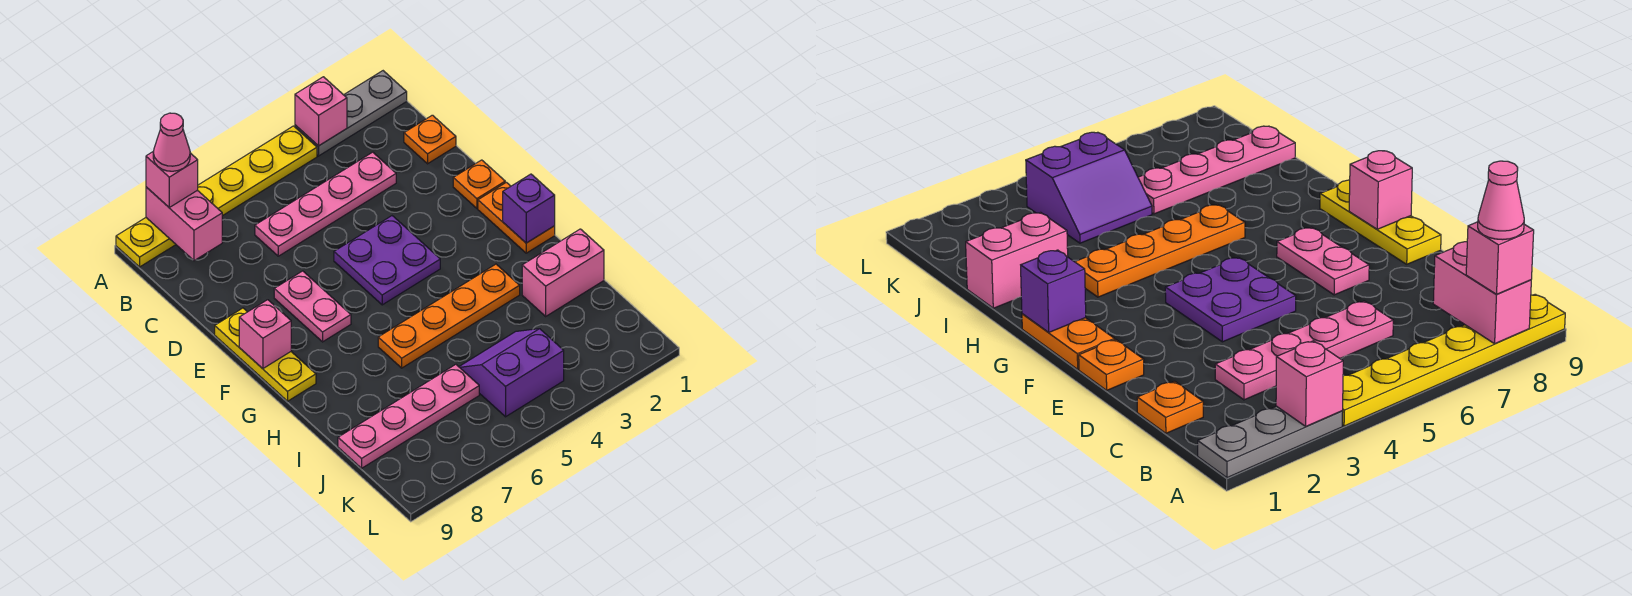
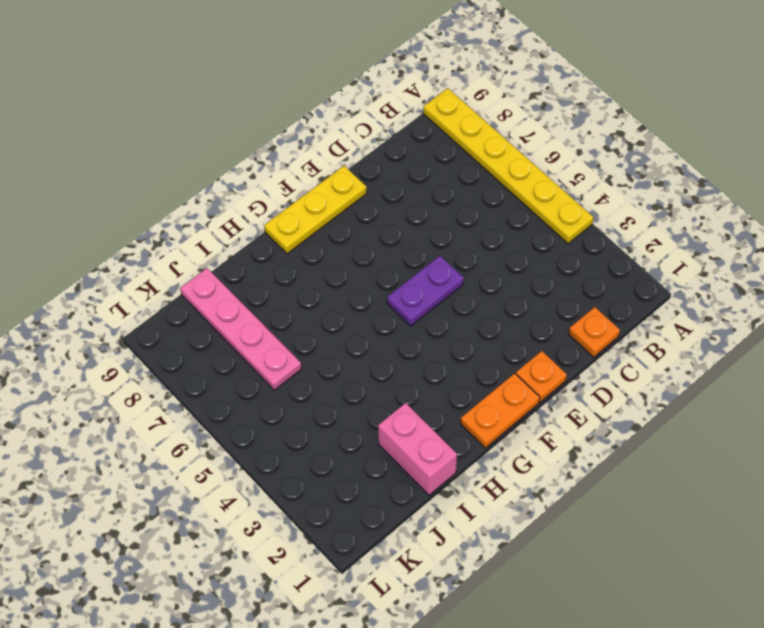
purple plate E5:F5 level 1 -> purple plate E4:F5 level 1
none -> grey plate A1:A3 level 1
none -> pink plate C3:C6 level 1
none -> pink plate E7:F7 level 1

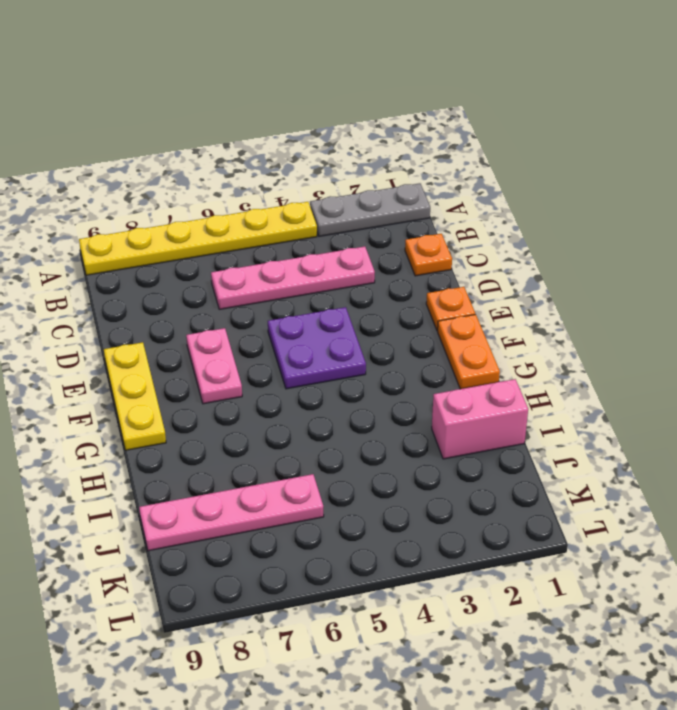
none -> orange plate H3:H6 level 1
none -> purple slope J4:K5 level 1 top K
none -> pink brick A3 level 2

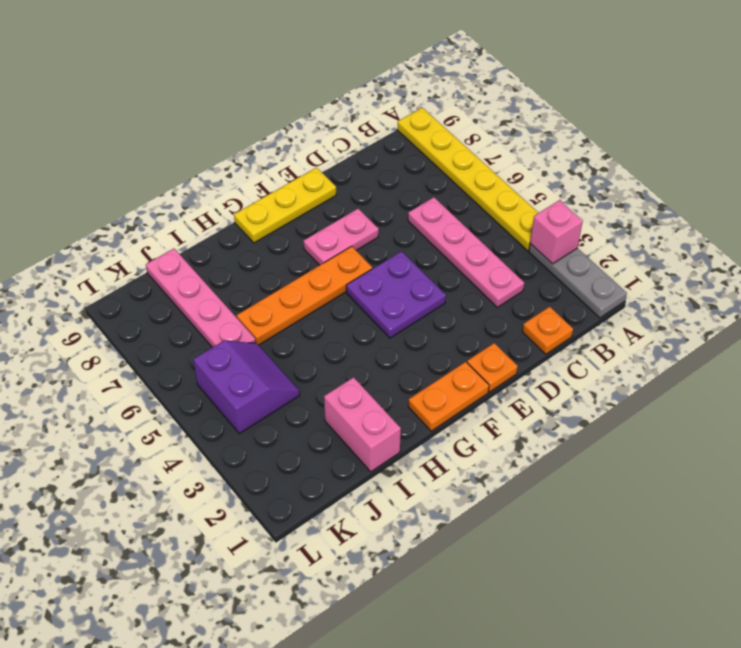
orange plate F6:I6 level 1 -> orange plate H3:H6 level 1
none -> pink brick A8:B8 level 2
none -> pink brick F9 level 2
none -> purple brick G1 level 2

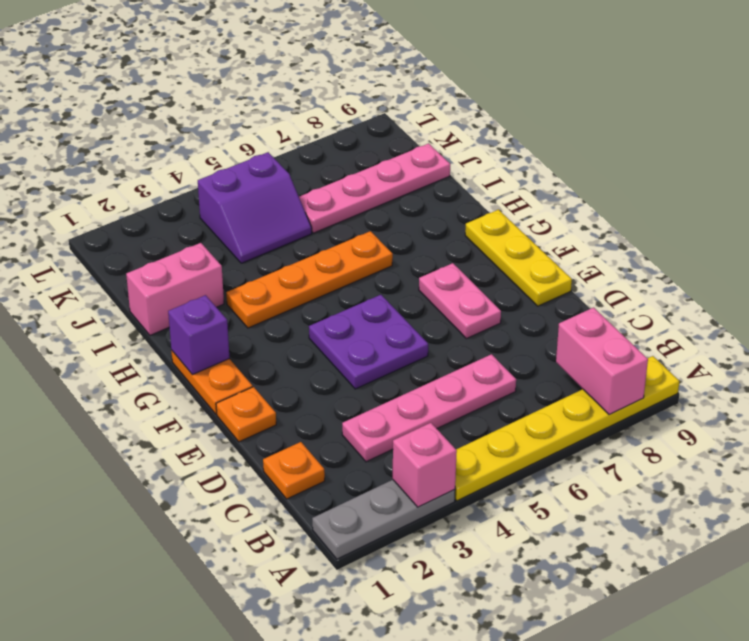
none -> pink brick F9 level 2
none -> pink brick A8 level 3
none -> pink cone A8 level 4

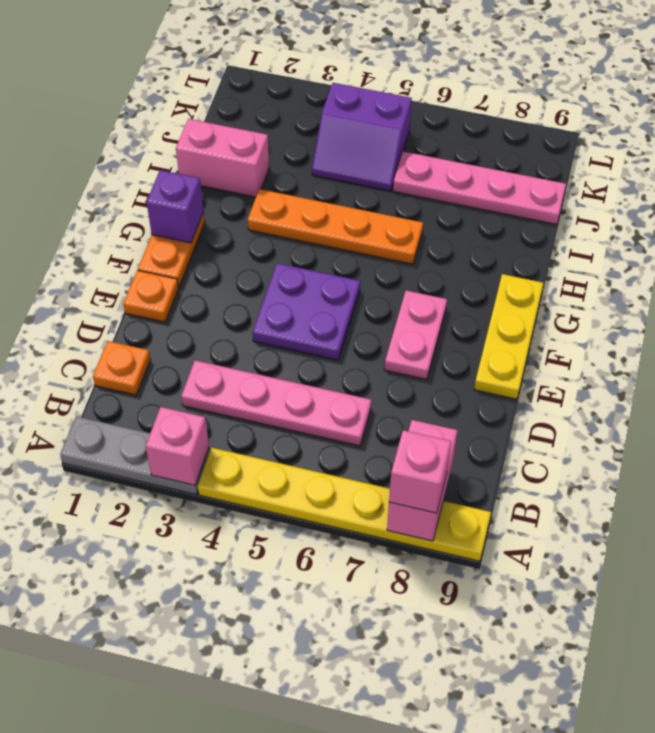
none -> pink brick F9 level 2
none -> pink cone A8 level 4

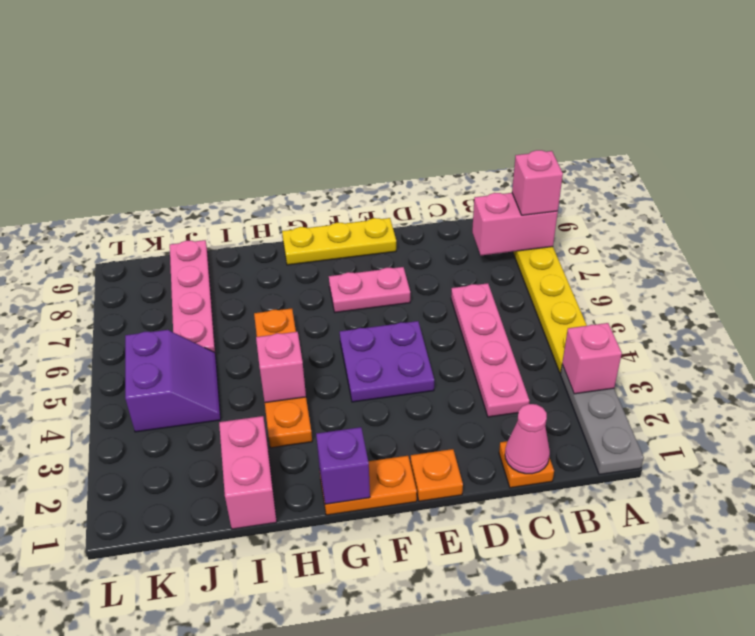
pink cone C1 level 2 -> pink cone A8 level 4
pink brick H4 level 2 -> pink brick F9 level 2

